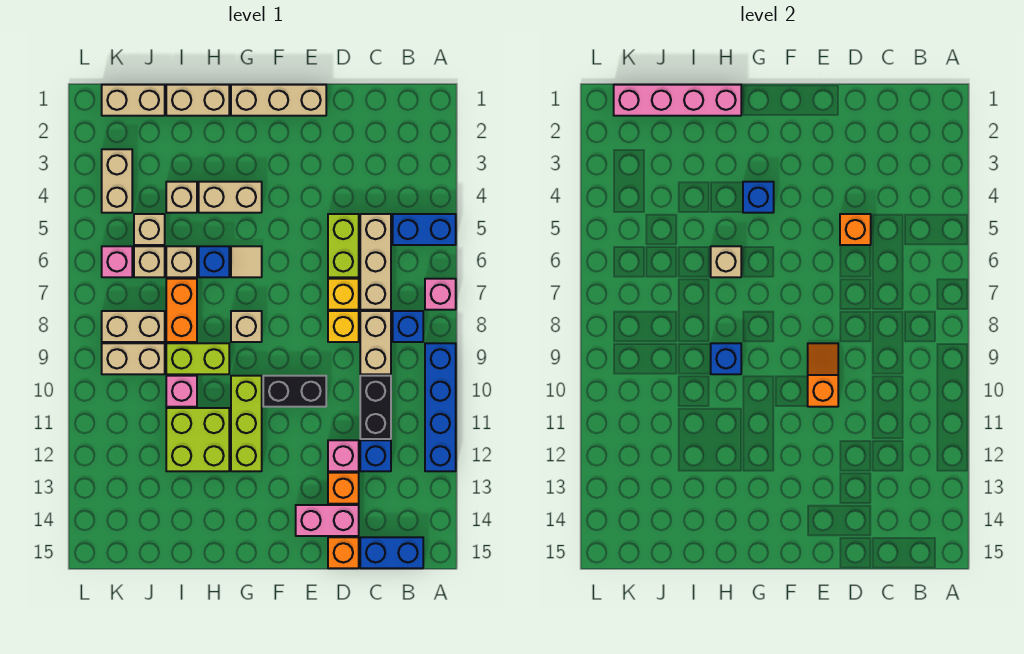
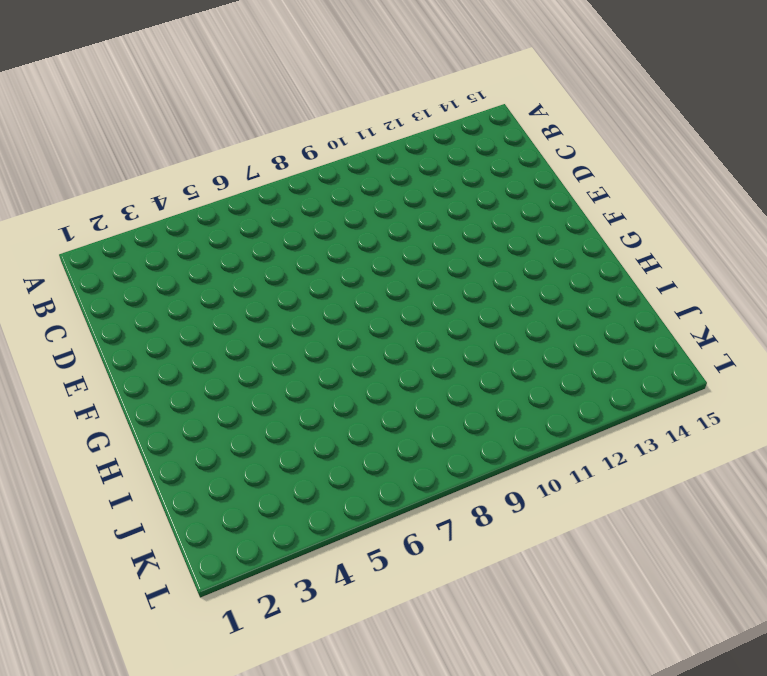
none -> blue brick A5:B5 level 1
none -> pink brick A7 level 1
none -> blue brick A9:A12 level 1
none -> blue brick B8 level 1

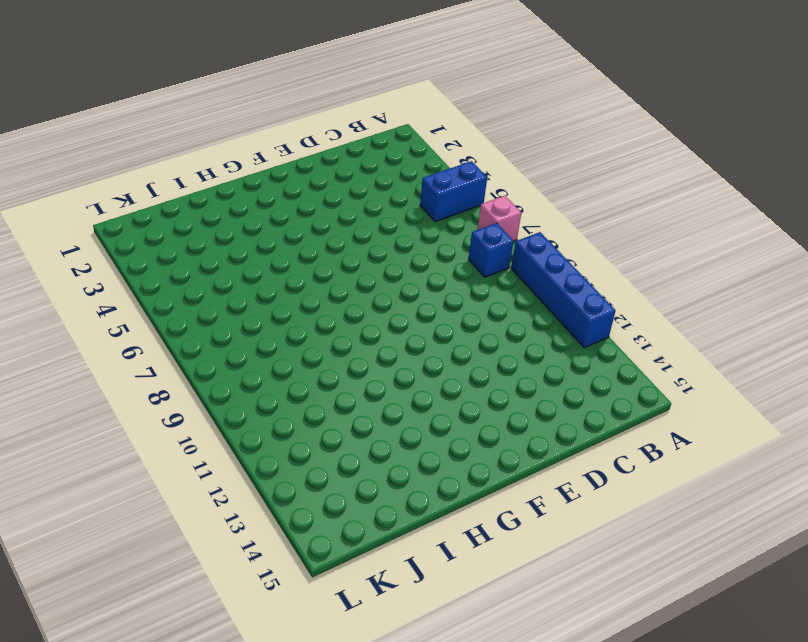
none -> blue brick B15:C15 level 1
none -> tan brick C5:C7 level 1
none -> tan brick C8:C9 level 1
none -> black brick C10:C11 level 1

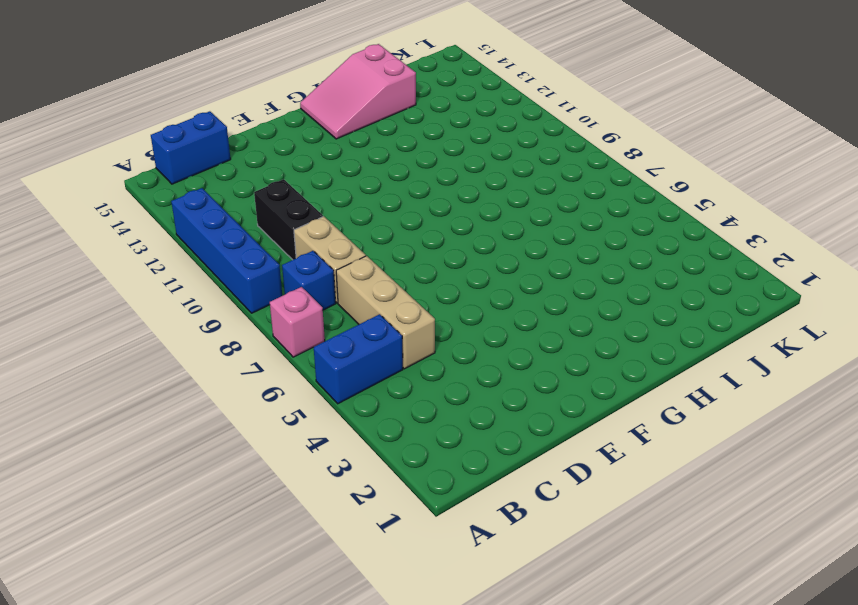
pink slope G14:I15 level 1 top I -> none
none -> blue brick C12 level 1
none -> lime brick D5:D6 level 1
none -> yellow brick D7 level 1
none -> yellow brick D8 level 1

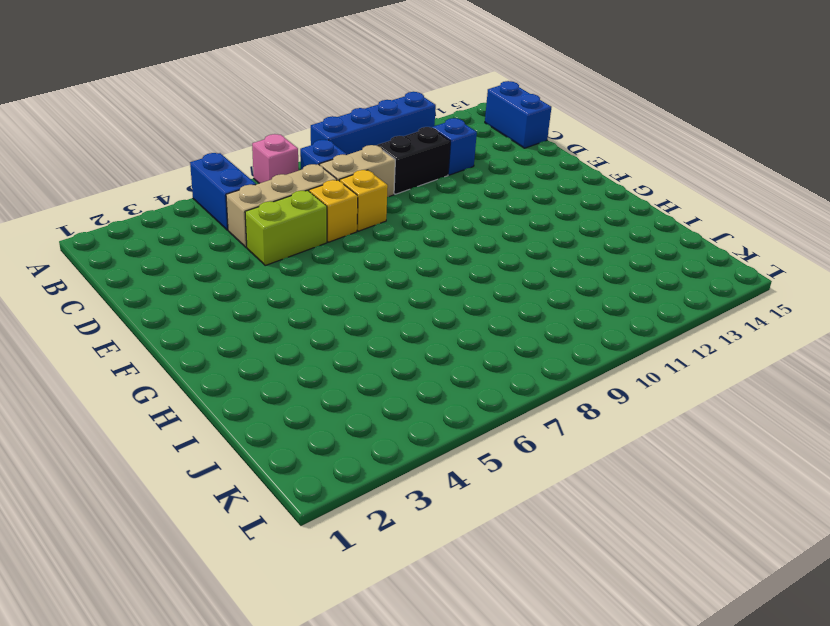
none -> pink brick D12 level 1
none -> orange brick D13 level 1
none -> pink brick D14:E14 level 1
none -> orange brick D15 level 1

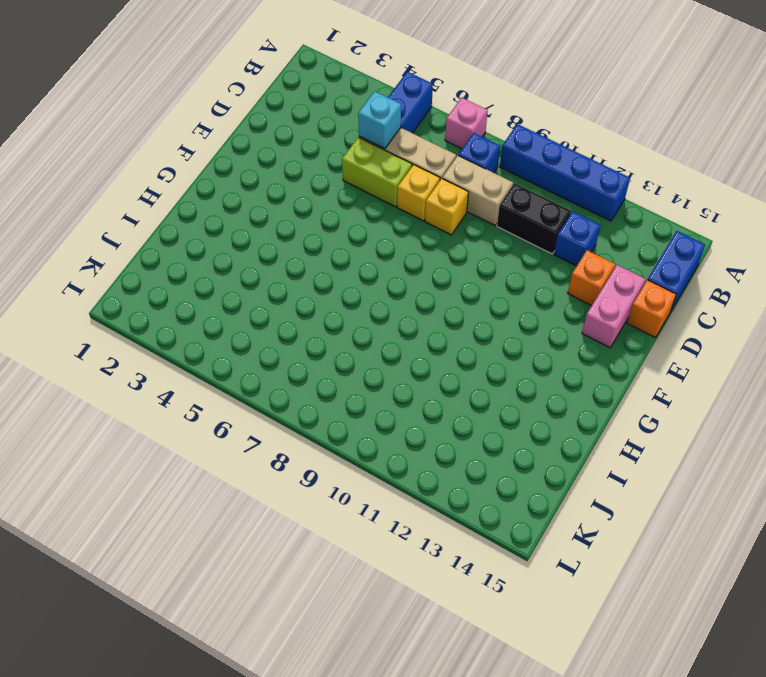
cyan brick C5 level 2 -> none
none -> pink brick D12 level 1
none -> tan brick E1:G1 level 1
none -> black brick E10:F10 level 1
none -> tan brick G4:H4 level 1

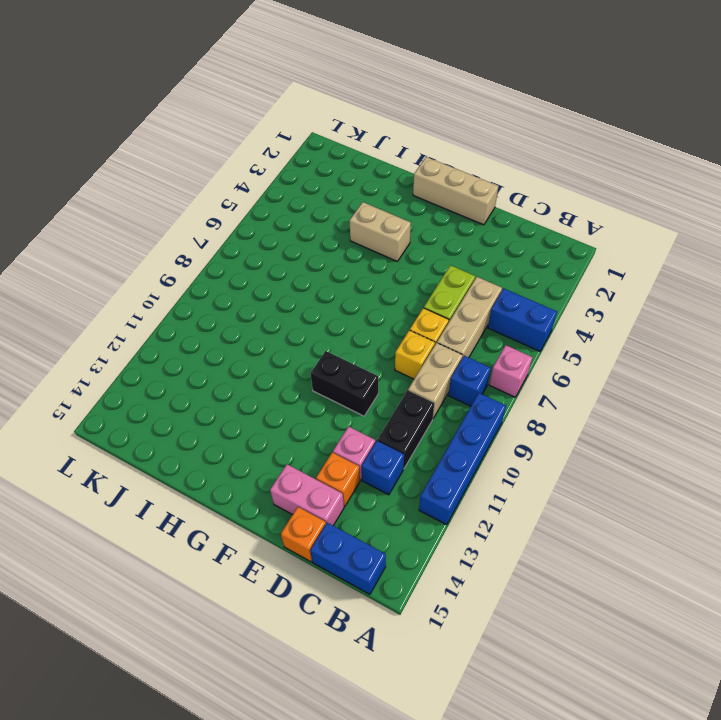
none -> tan tile G6 level 1
none -> tan brick G8 level 1
none -> lime brick G10:G12 level 1
none -> tan brick H1:I1 level 1

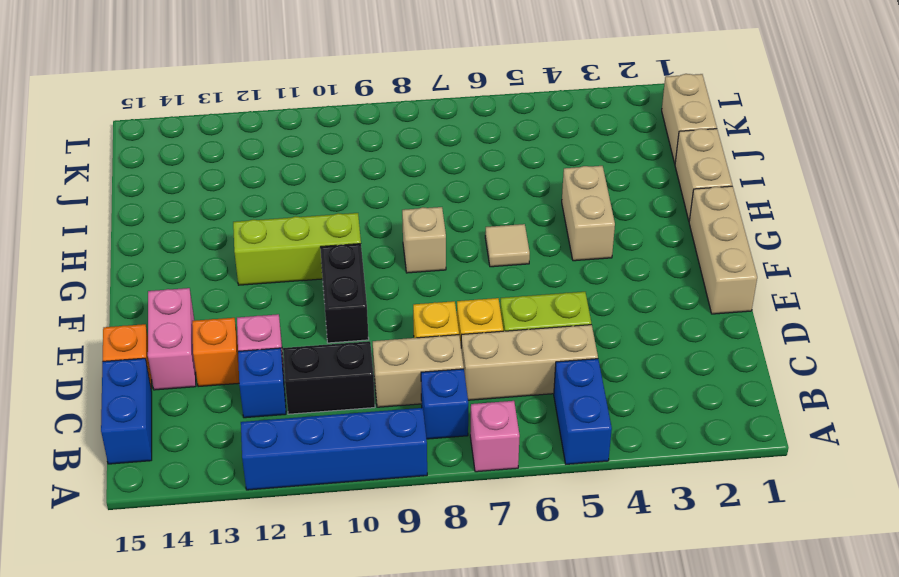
none -> blue brick H6 level 1
none -> lime brick H9:I9 level 1
none -> lime brick H11:I12 level 1
none -> tan brick I4 level 1

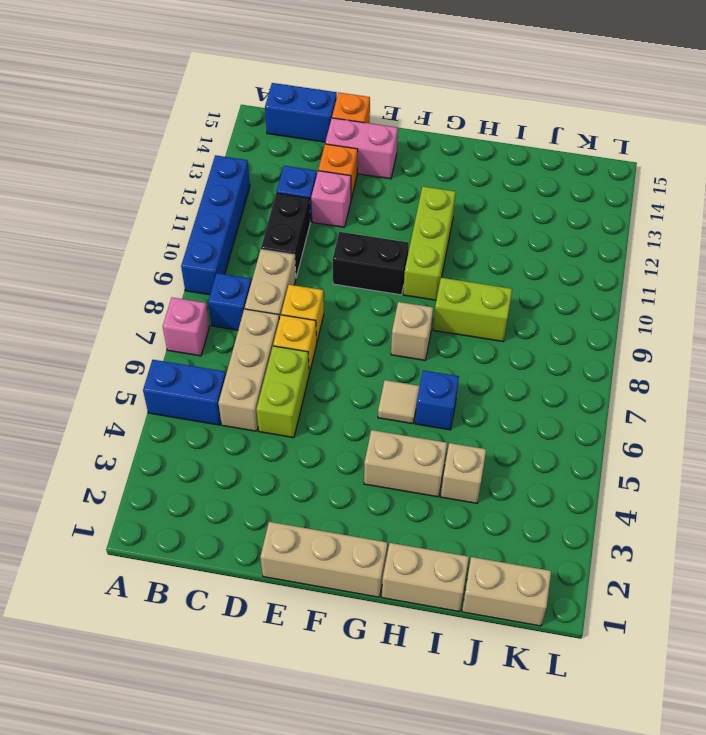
none -> lime brick H11:I12 level 1
none -> tan brick I6 level 1
none -> orange brick I7:I8 level 1
none -> pink brick I10 level 1

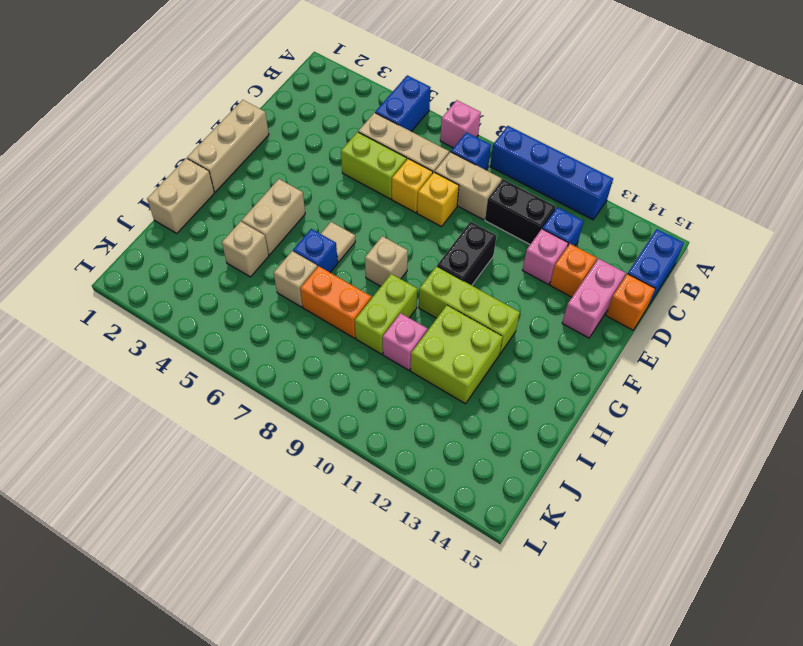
none -> tan brick J1:K1 level 1
none -> tan brick J5 level 1
none -> tan brick J6 level 1
none -> tan brick J8:K8 level 1

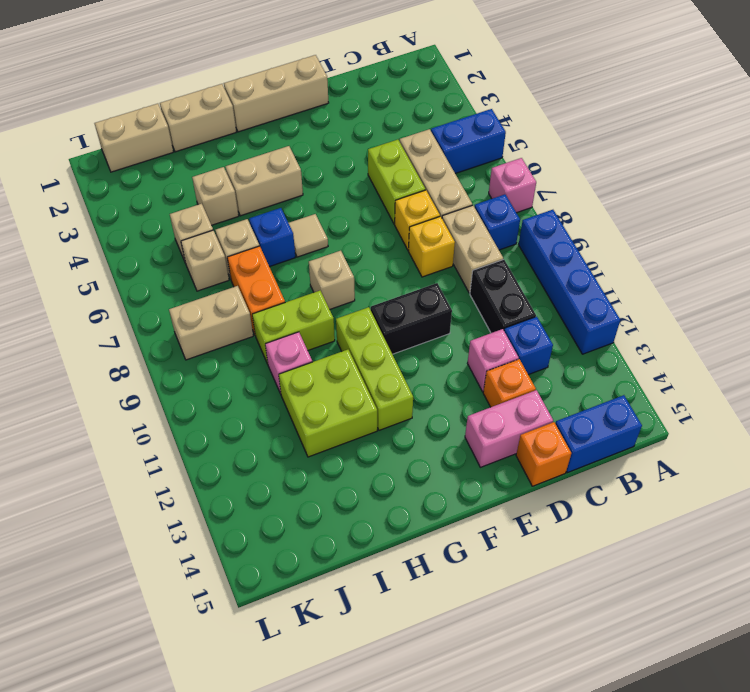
none -> tan brick J9:K9 level 1
none -> tan brick K3:K4 level 1
none -> pink brick K6 level 1
none -> orange brick D5 level 2

